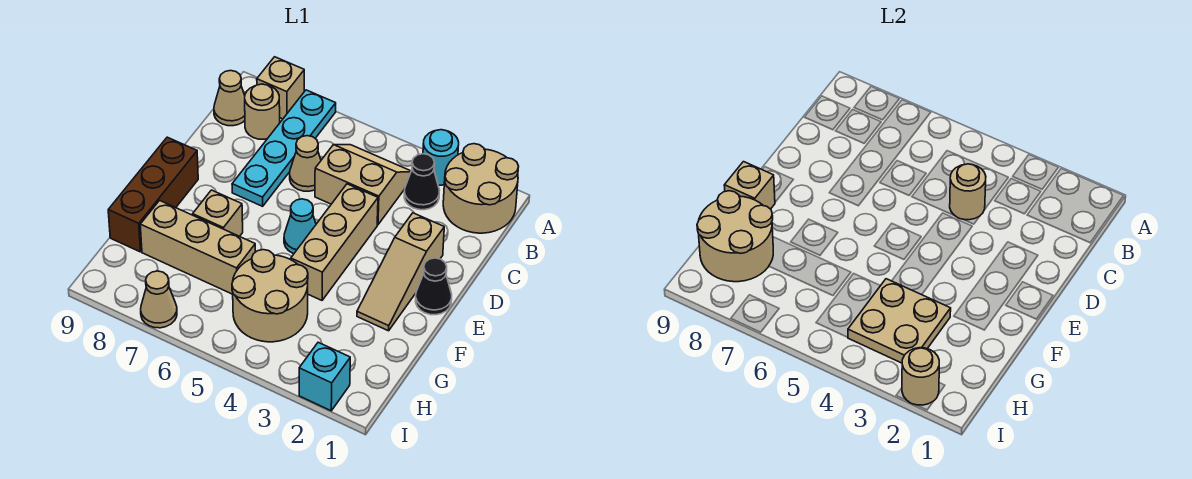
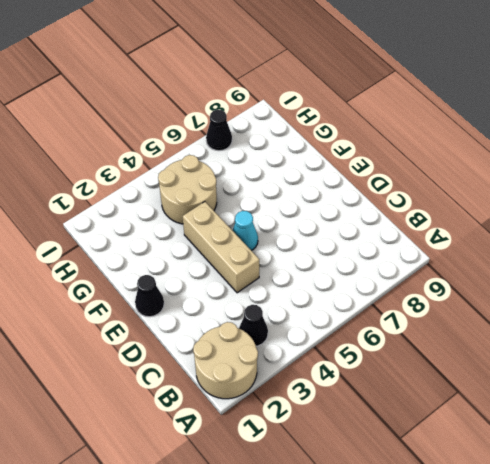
black cone I7 level 1 -> tan cone I7 level 1
none -> cyan round brick A3 level 1
none -> cyan plate A7:D7 level 1
none -> tan brick A8 level 1

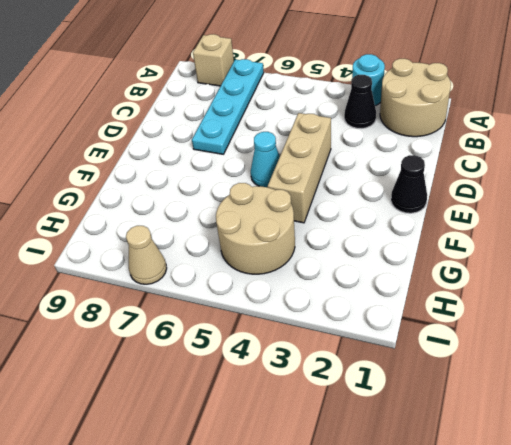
none -> tan slope B4:C5 level 1 top C
none -> tan round brick B8 level 1
none -> tan cone B9 level 1

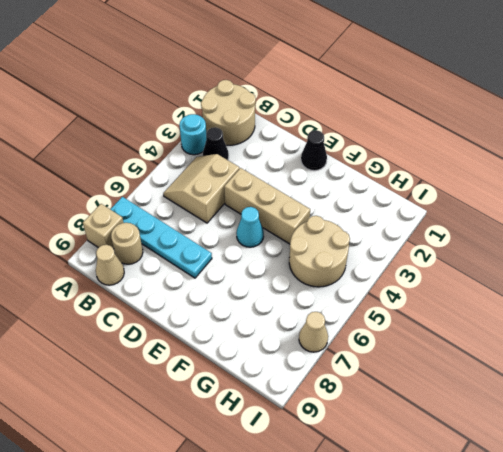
none -> tan cone C6 level 1
none -> tan slope D2:F2 level 1 top D
none -> brown brick E9:G9 level 1

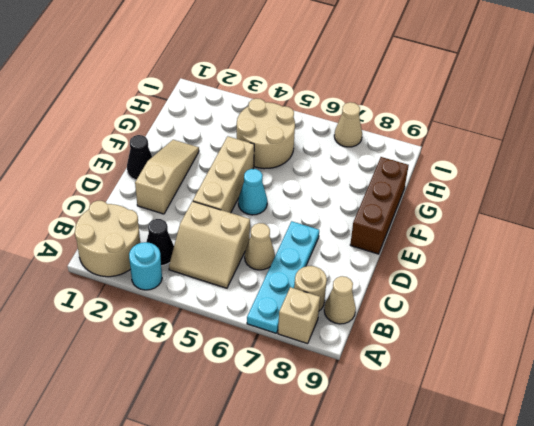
none -> tan brick F7 level 1
none -> tan brick G6:G8 level 1
none -> cyan brick I2 level 1

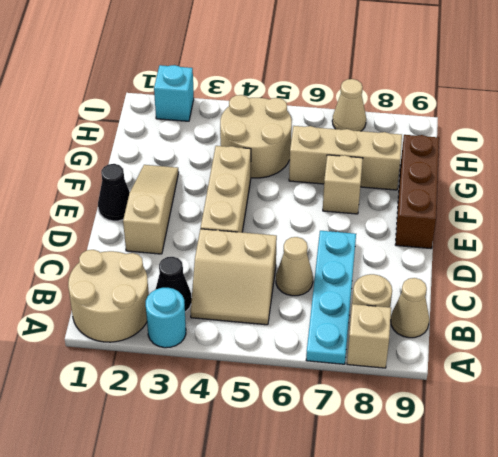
none -> cyan cone E5 level 1
none -> tan round brick C4 level 2
none -> tan brick F9 level 2

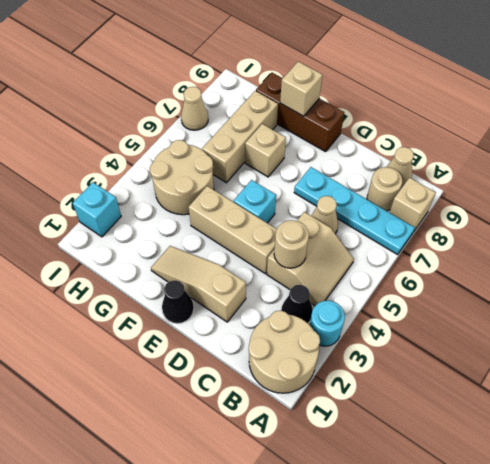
cyan brick E5 level 1 -> cyan cone E5 level 1
none -> tan plate G3:H4 level 2
none -> tan round brick G8:H9 level 2
none -> tan round brick I2 level 2

